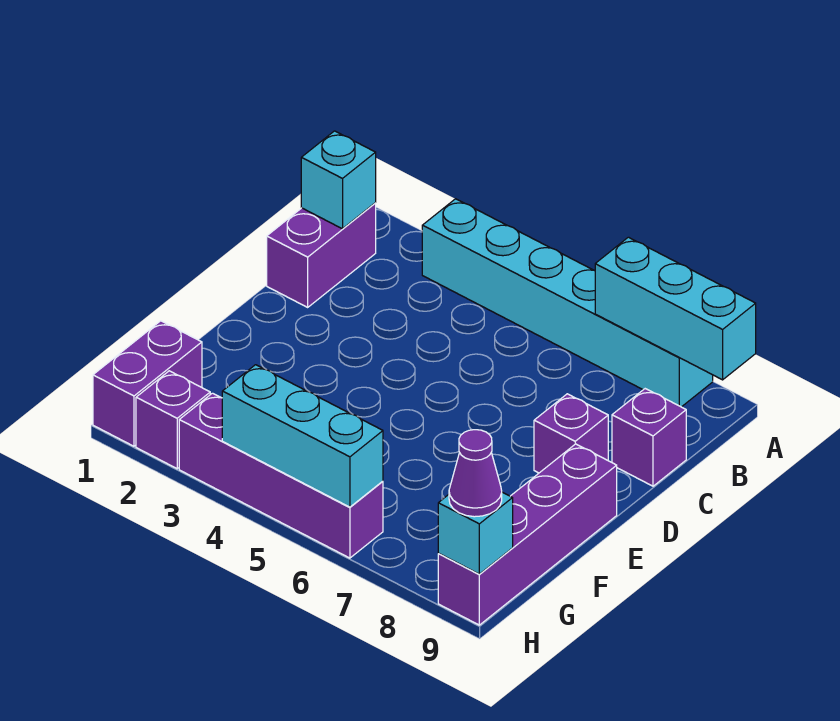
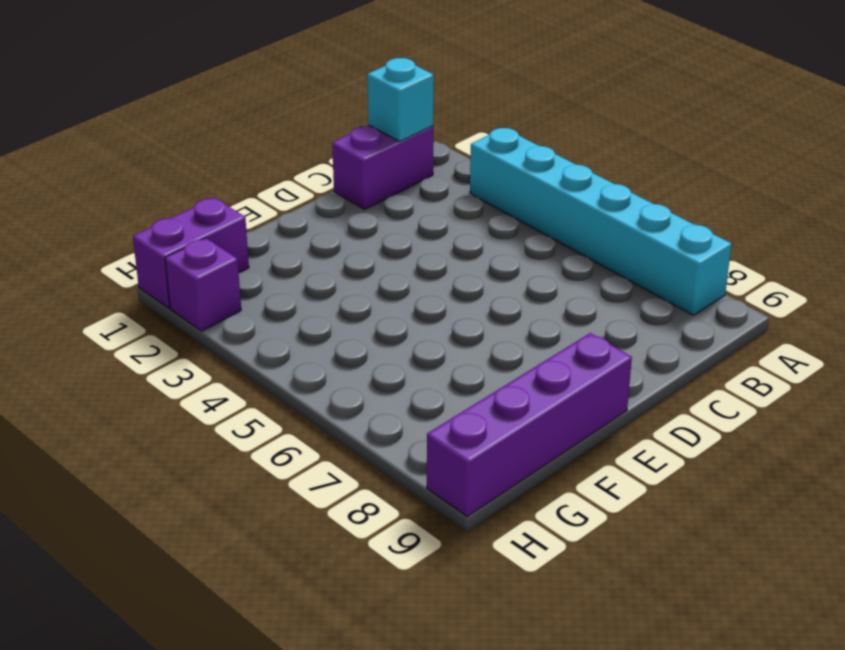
none -> purple brick C9 level 1
none -> purple brick D8 level 1
none -> purple brick H3:H6 level 1

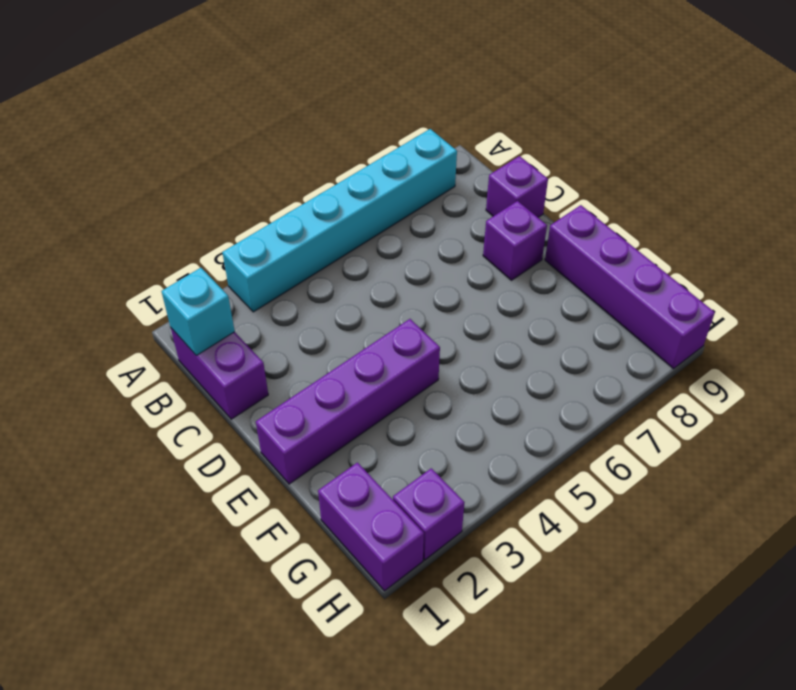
purple brick E1:E4 level 1 -> purple brick H3:H6 level 1
none -> cyan brick A7:A9 level 2
none -> cyan brick H4:H6 level 2
none -> cyan brick H9 level 2

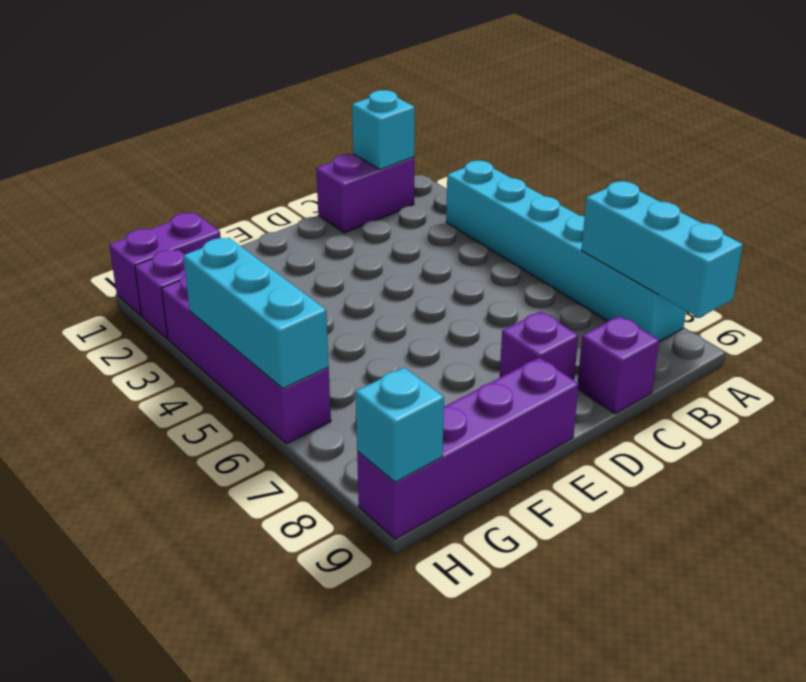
none -> purple cone H9 level 3

